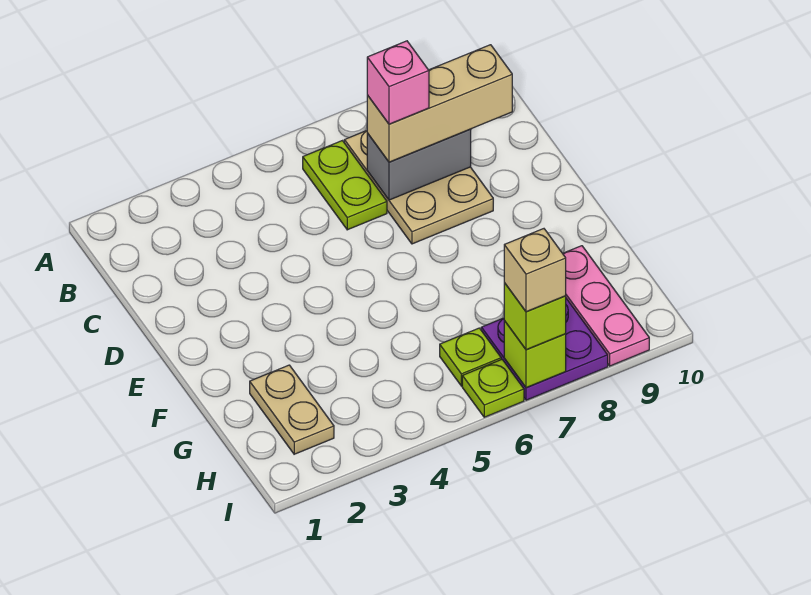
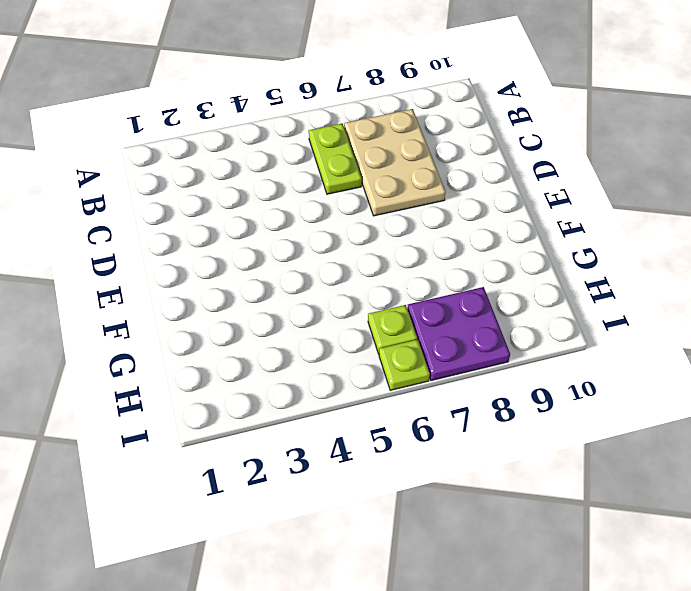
none -> tan plate G2:H2 level 1
none -> pink plate G9:I9 level 1
none -> grey brick C7:C8 level 2

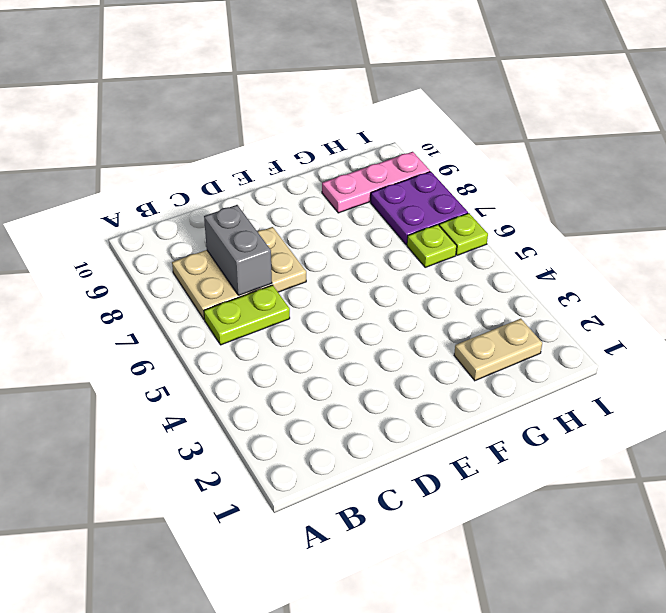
none -> lime brick I7 level 2
none -> tan brick C7:C9 level 3
none -> lime brick I7 level 3

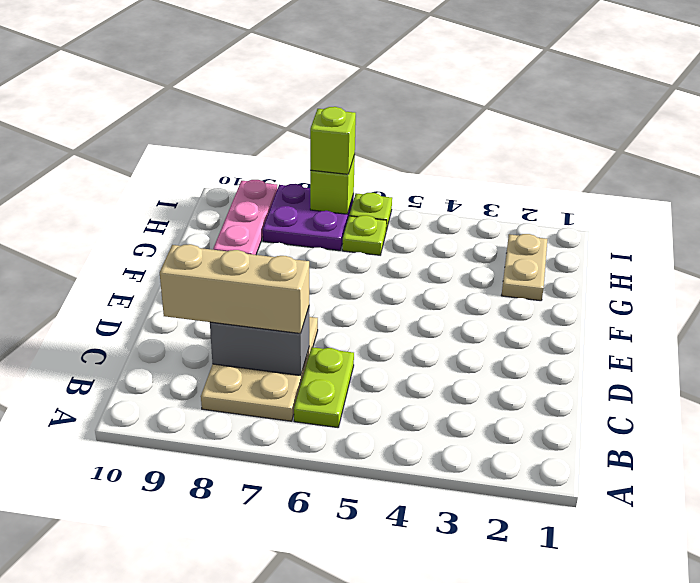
none -> pink brick C7 level 4
none -> tan brick I7 level 4

